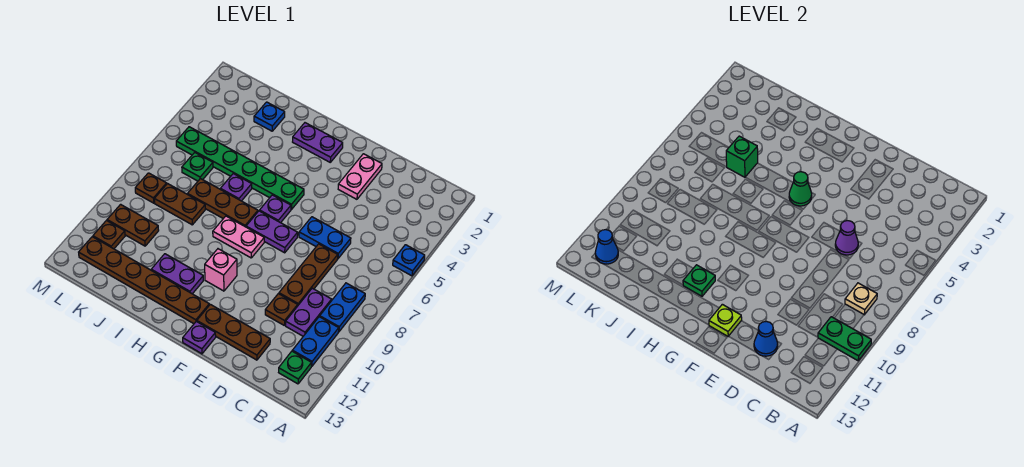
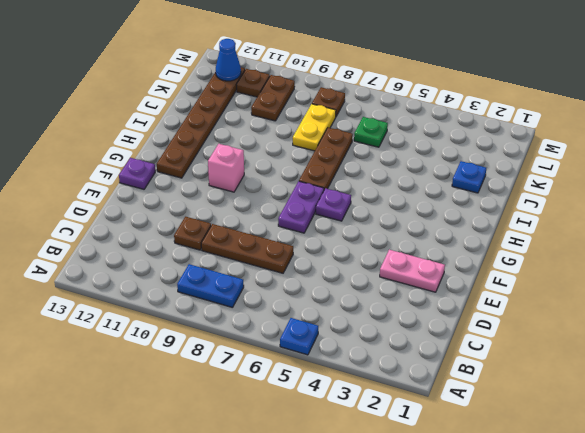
yellow plate J8:K8 level 1 -> brown plate J8:K8 level 1
none -> blue plate B10:B11 level 1
none -> green plate B12 level 1
none -> purple plate C9:C10 level 1
none -> blue plate D6:E6 level 1

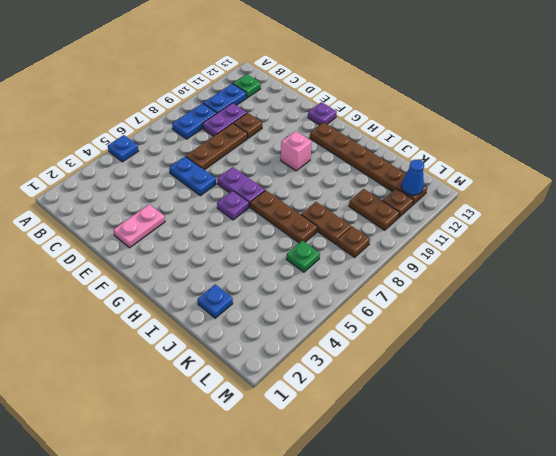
none -> brown plate D12:F12 level 1
none -> purple plate G2:H2 level 1
none -> green plate G5:L5 level 1
none -> pink plate G8:H8 level 1

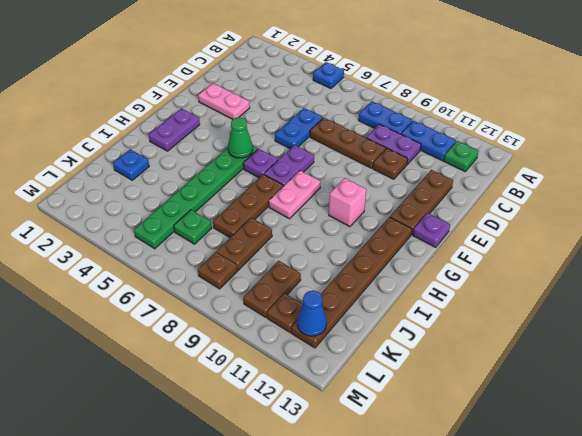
none -> purple plate H11:I11 level 1
none -> purple plate I6 level 1
none -> green plate A10:B10 level 2
none -> tan plate B8 level 2

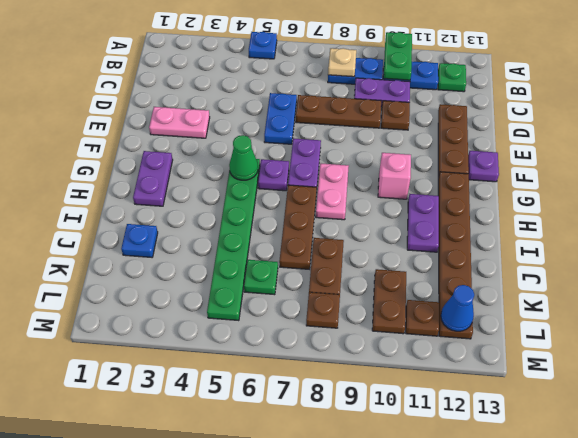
none -> purple plate I6 level 1
none -> purple cone D6 level 2
none -> blue cone D12 level 2
none -> lime plate F12 level 2

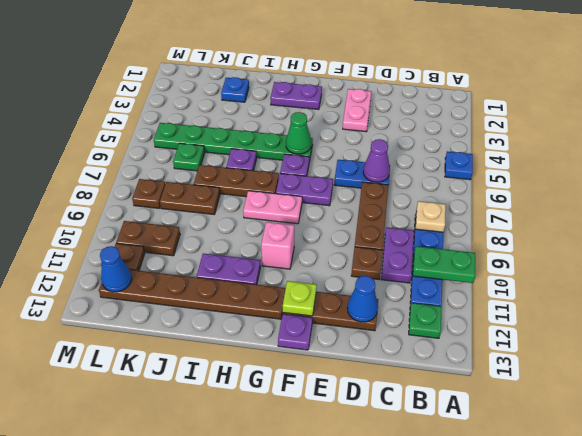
none -> green plate H11 level 2
none -> green brick J5 level 2

